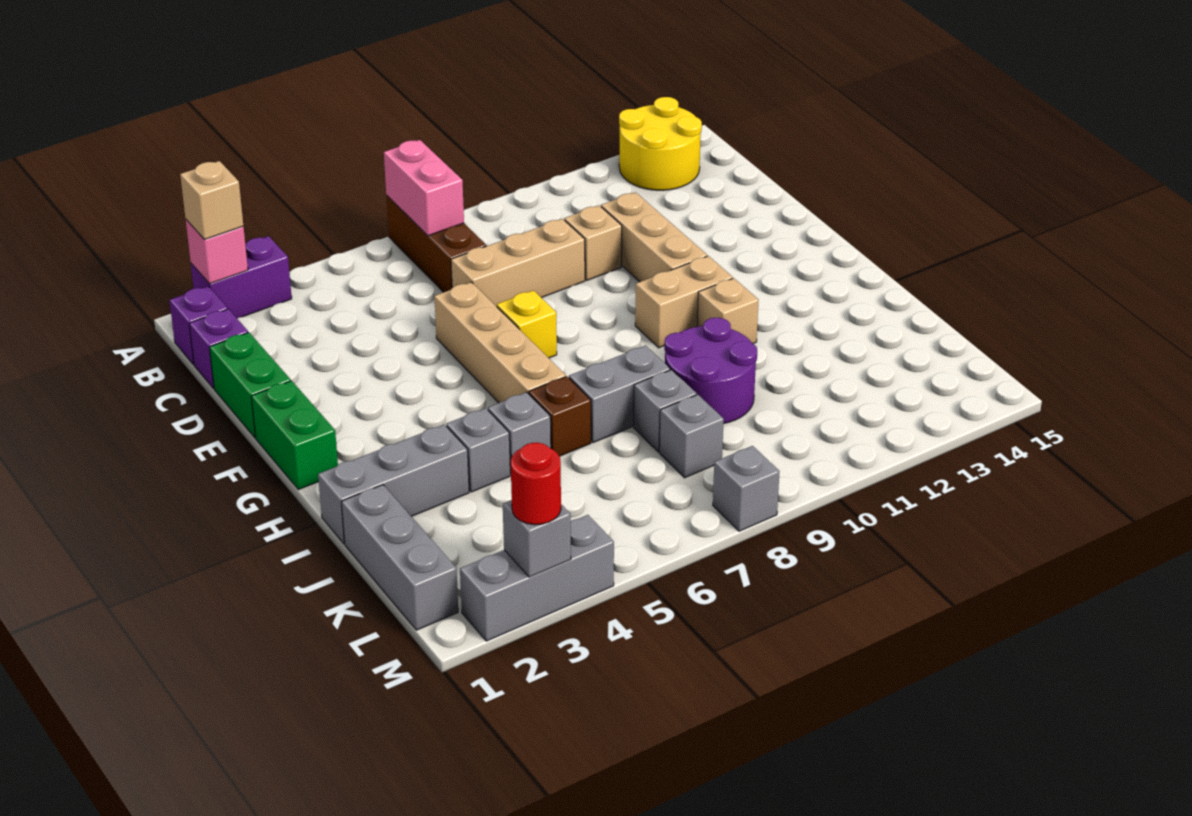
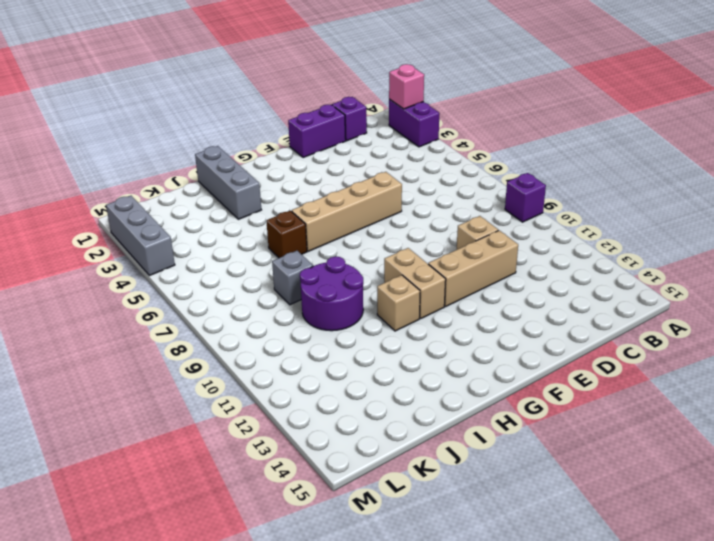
purple brick A9 level 1 -> purple brick B1 level 1
purple brick D1:E1 level 1 -> green brick D1:E1 level 1
none -> brown brick A7:C7 level 1
none -> yellow round brick A13:B14 level 1
none -> tan brick D7:D9 level 1
none -> green brick F1:G1 level 1

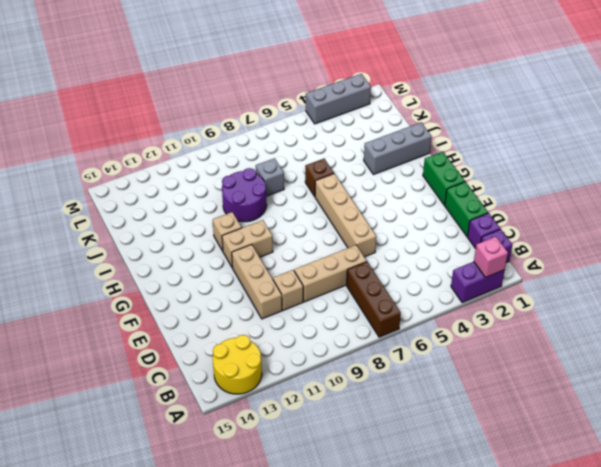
none -> yellow brick F7 level 1
none -> grey brick I4 level 1
none -> grey brick I5 level 1
none -> grey brick I7:I8 level 1

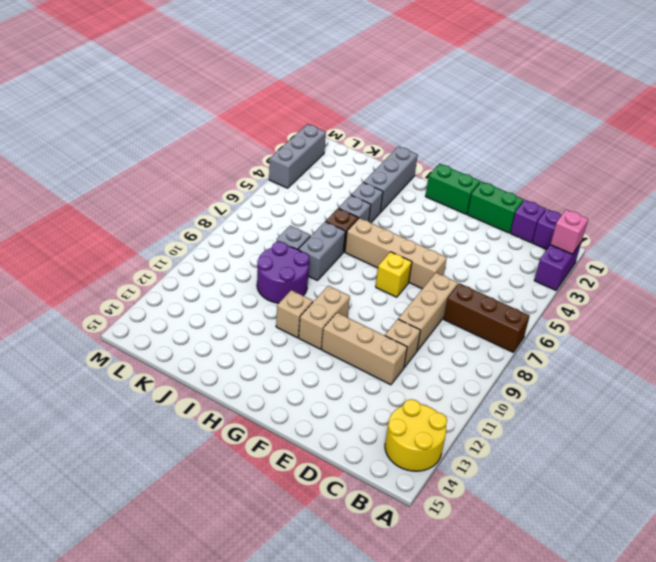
none -> grey brick J1:L1 level 1
none -> grey brick K8 level 1
none -> grey brick M8 level 1
none -> pink brick A7:B7 level 2

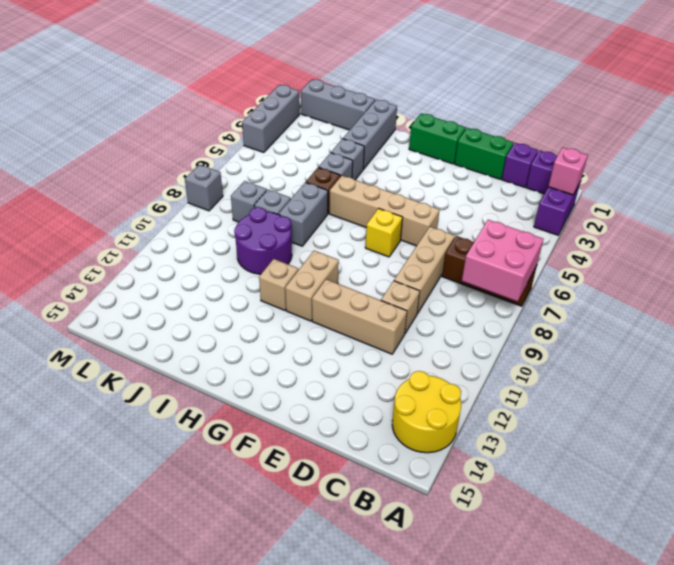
pink brick A7:B8 level 2 -> pink brick A7:B7 level 2
none -> grey brick M3 level 2
none -> tan brick A2 level 3
none -> red round brick M3 level 3

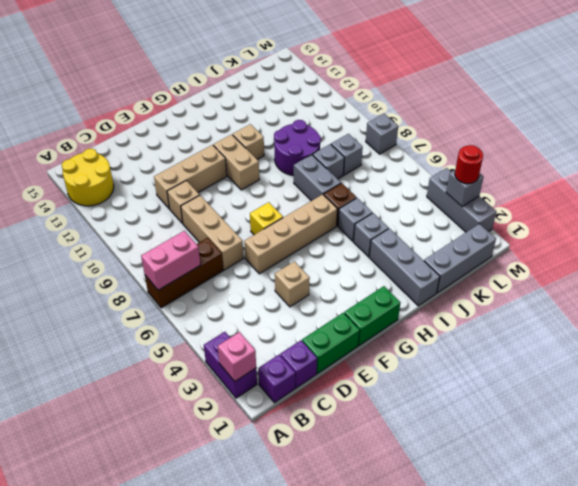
tan brick E4 level 1 -> tan brick A2 level 3

